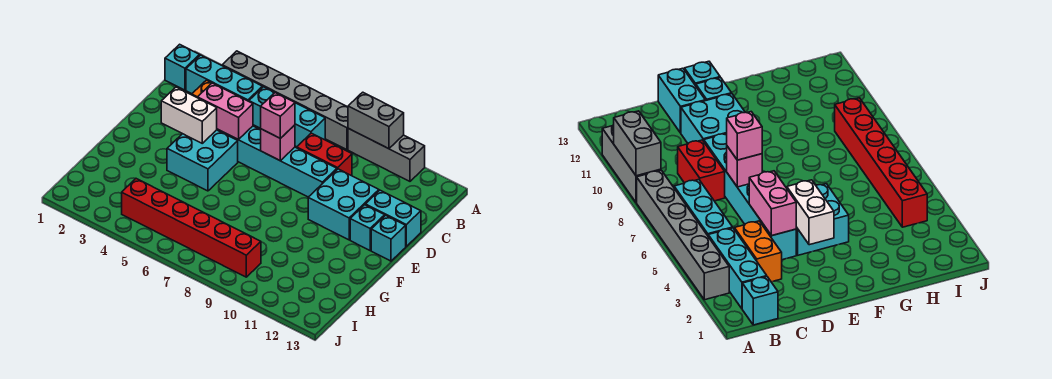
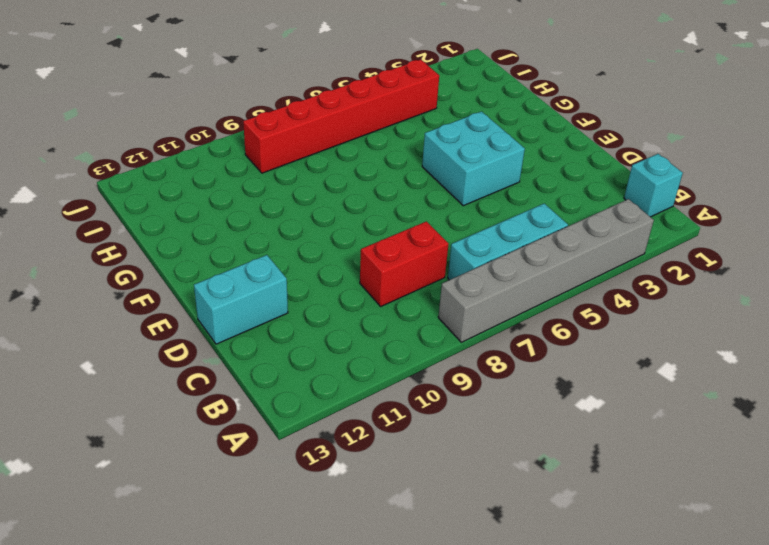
none -> grey brick A9:A11 level 1
none -> cyan brick B2:B4 level 1
none -> orange brick C3:C4 level 1

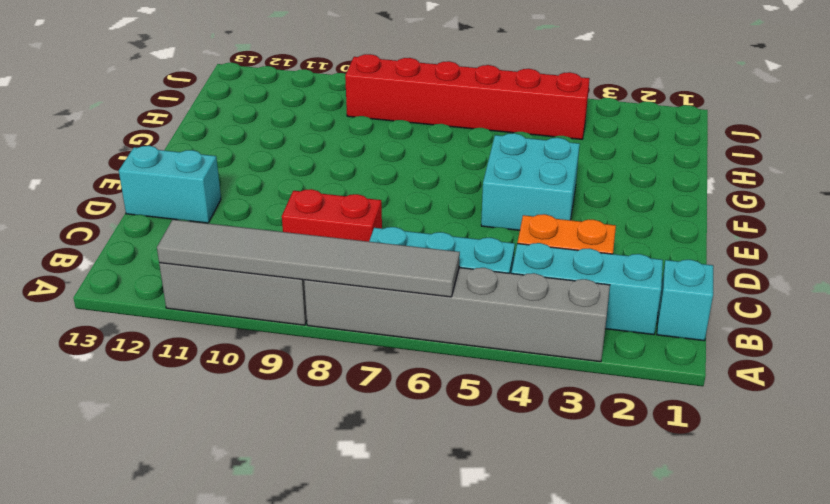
grey tile A6:A11 level 2 -> grey brick A9:A10 level 2
none -> cyan brick D4:D9 level 1
none -> cyan brick D10:E11 level 1
none -> cyan brick E12 level 1

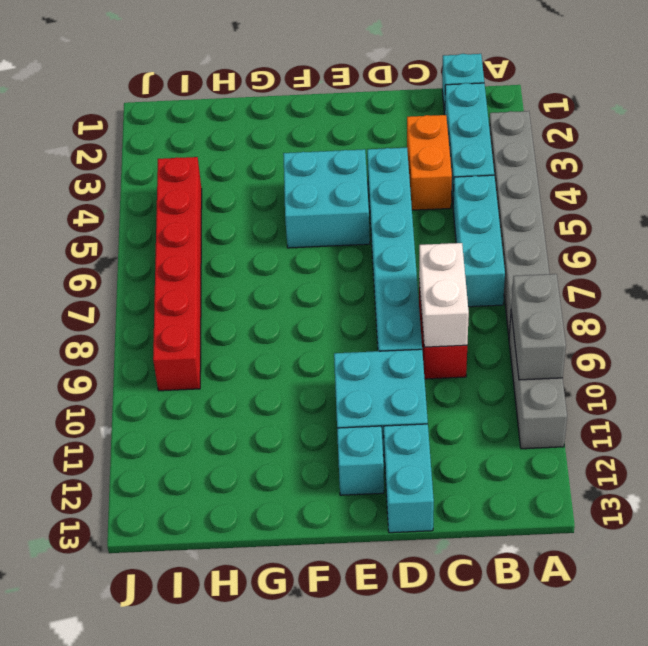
white brick C8:C9 level 2 -> white brick E3:E4 level 2
none -> cyan brick E13 level 1
none -> pink brick D4:D5 level 2
none -> pink brick D7 level 2

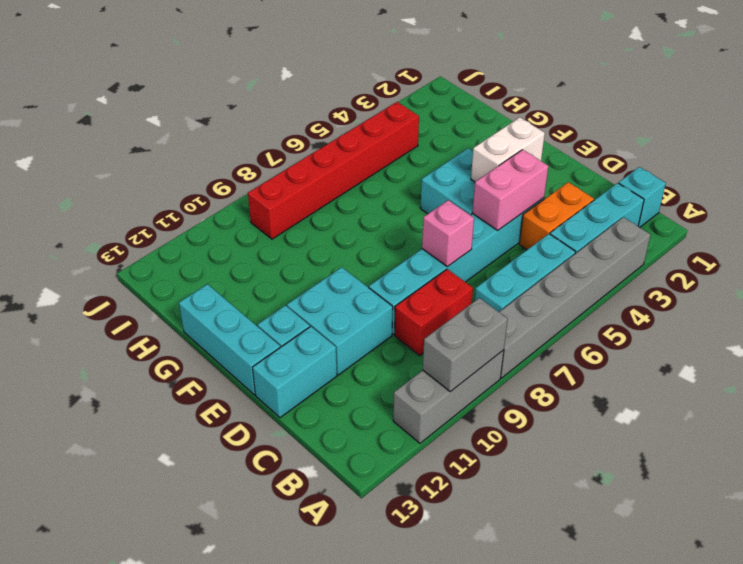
cyan brick E13:G13 level 1 -> cyan brick E13 level 1
none -> pink brick D7 level 3

